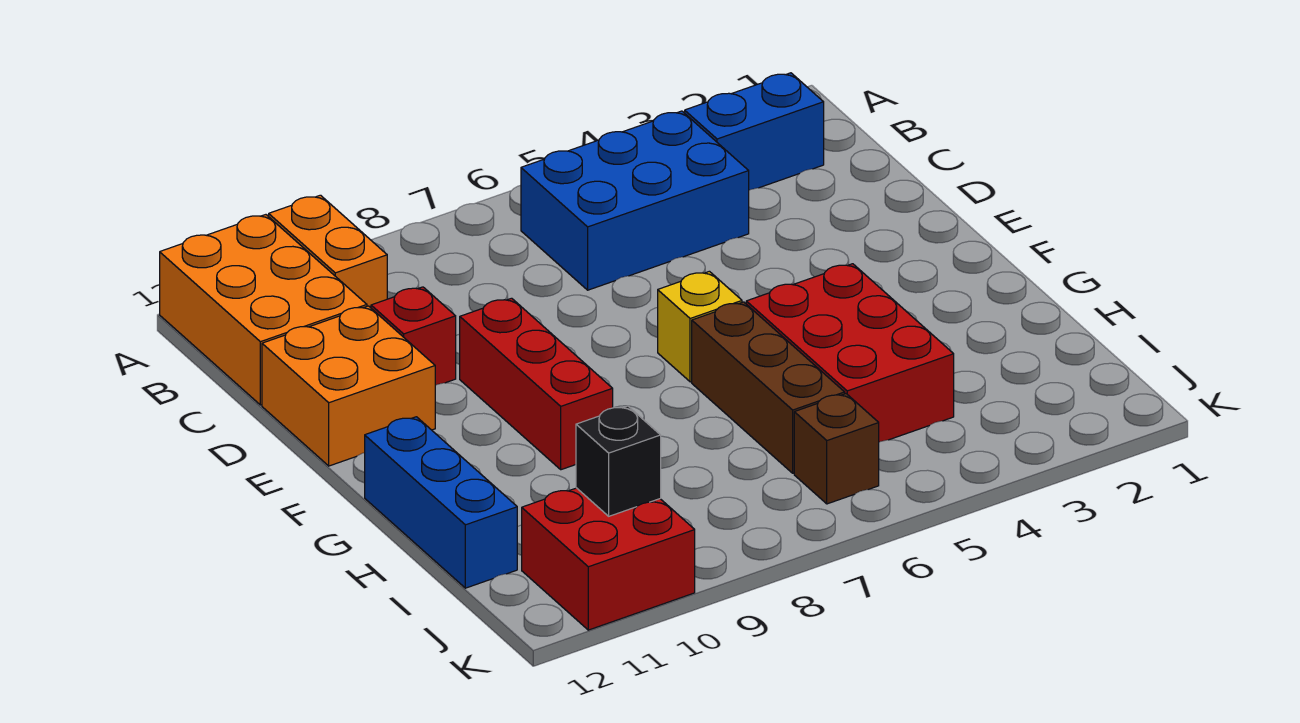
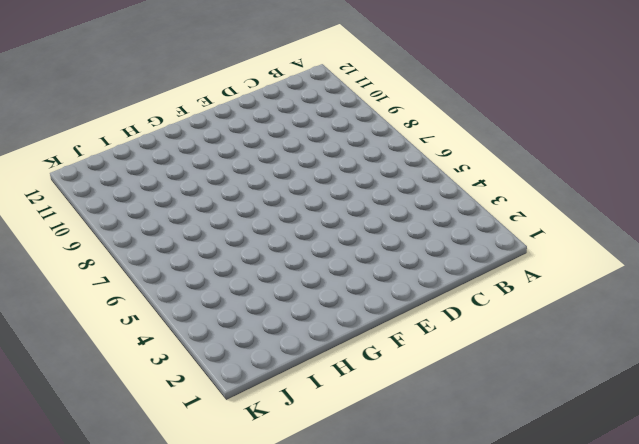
none -> orange brick A10:B10 level 1
none -> orange brick A11:C12 level 1
none -> blue brick B2:B3 level 1

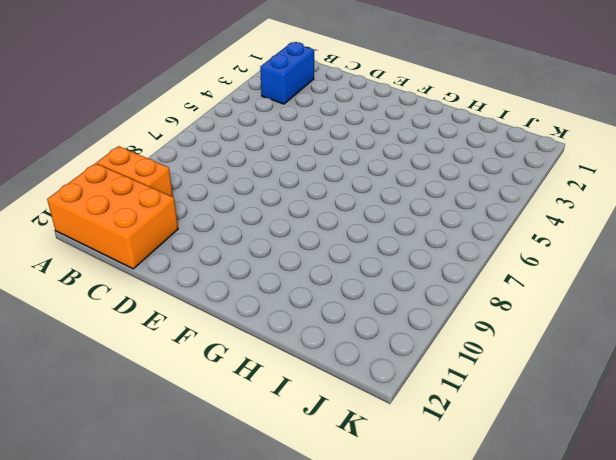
none -> blue brick B4:C6 level 1
none -> red brick D10 level 1
none -> orange brick D11:E12 level 1

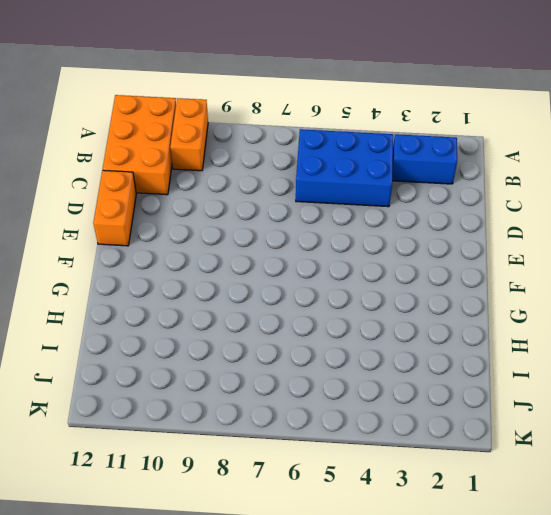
orange brick D12:E12 level 1 -> orange brick D11:E12 level 1
none -> red brick D10 level 1
none -> red brick E9:G9 level 1
none -> yellow brick F6 level 1

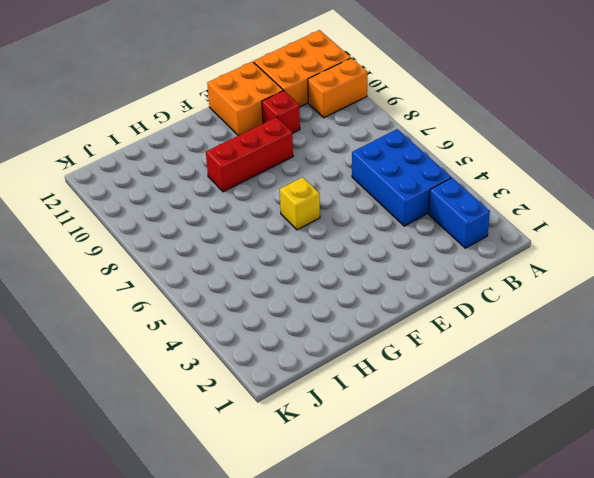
none -> red brick G4:I5 level 1
none -> brown brick G6:I6 level 1
none -> blue brick G12:I12 level 1

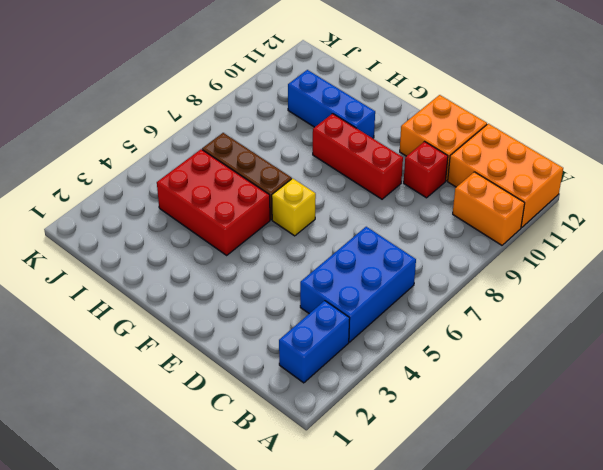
blue brick G10:I10 level 1 -> blue brick G12:I12 level 1
none -> brown brick J6 level 1
none -> red brick J10:K11 level 1
none -> black brick J10 level 2

